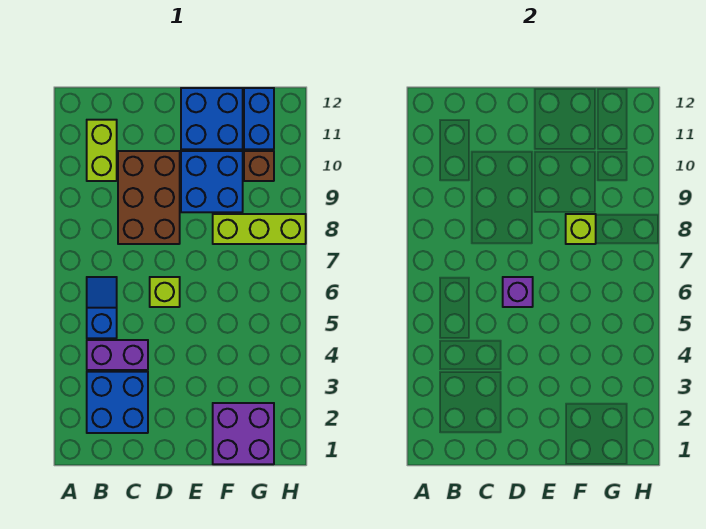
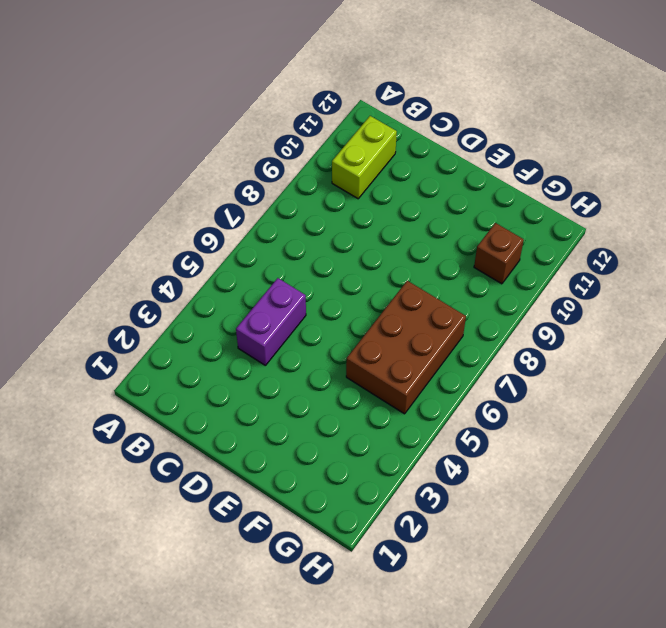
purple brick C4:C5 level 1 -> purple brick B4:C4 level 1
brown brick F5:G7 level 1 -> brown brick C8:D10 level 1
none -> blue brick B2:C3 level 1
none -> blue slope B5:B6 level 1 top 5
none -> lime brick D6 level 1

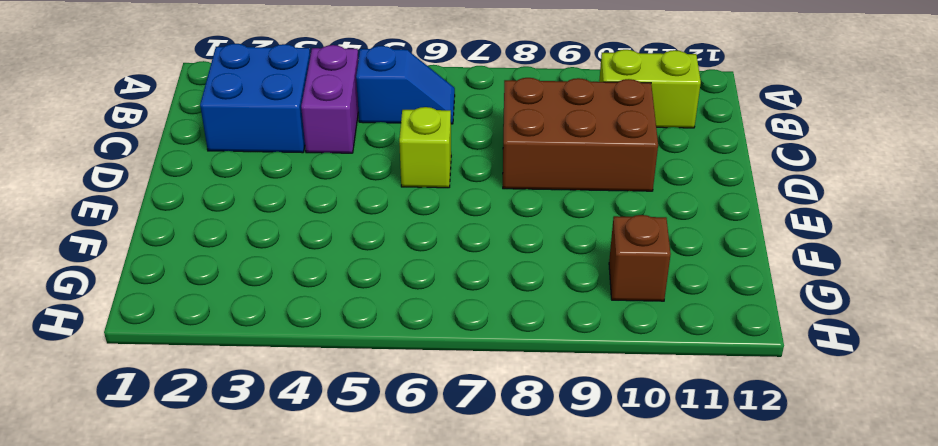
none -> blue brick E9:F10 level 1
none -> blue brick E11:F12 level 1
none -> purple brick F1:G2 level 1

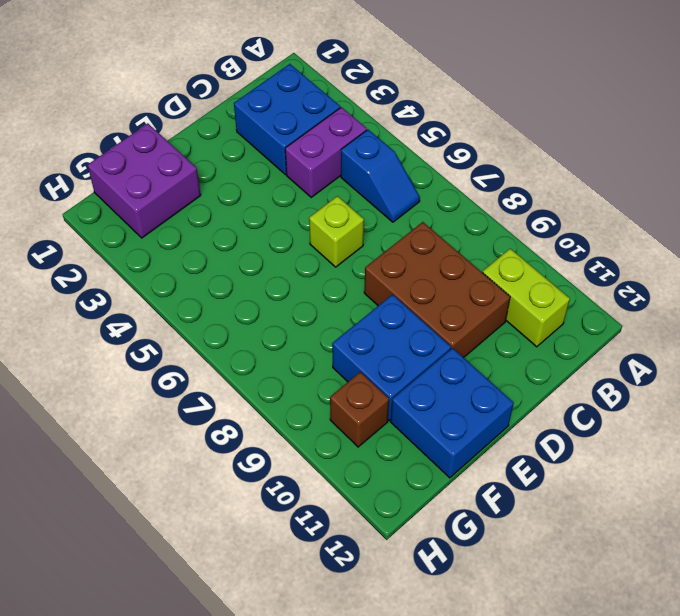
none -> lime brick F8:H8 level 1
none -> blue brick G11:G12 level 1
none -> purple brick D6 level 2

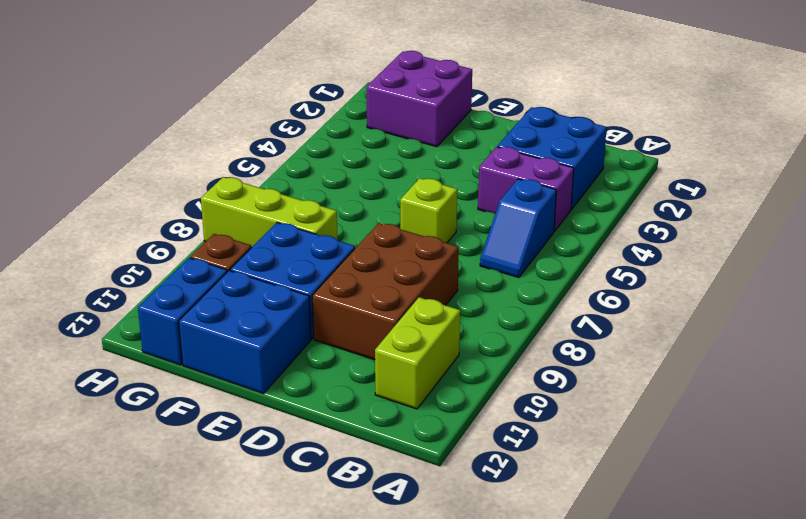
none -> purple brick D6 level 2
none -> lime brick F8 level 2

